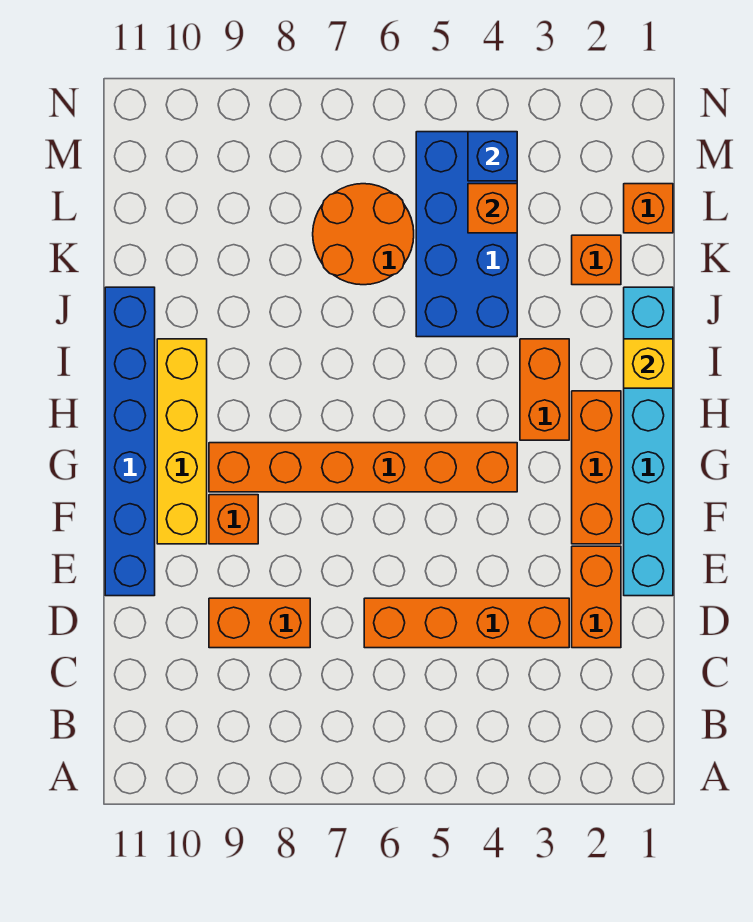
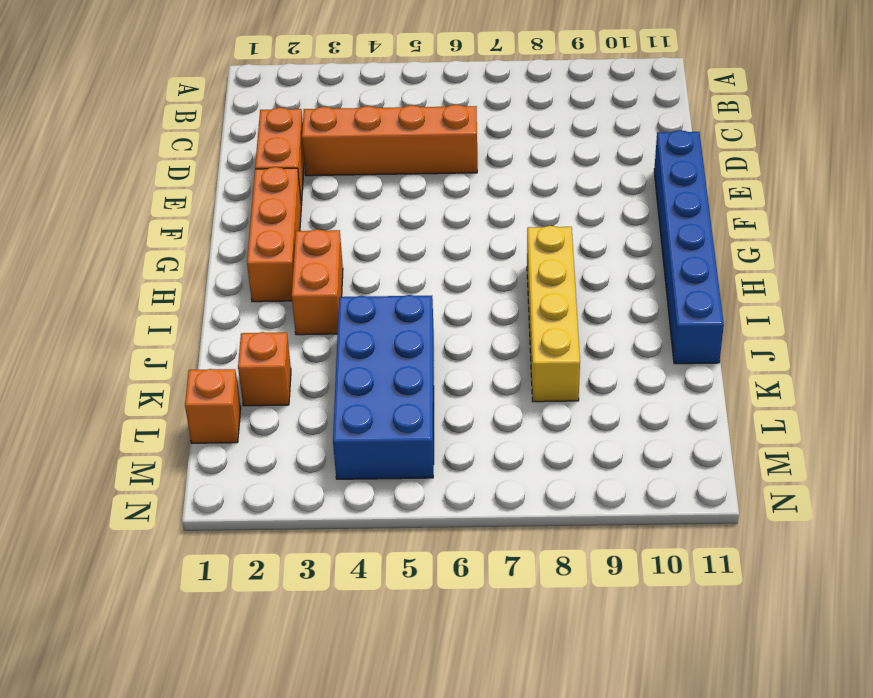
yellow brick H8:K8 level 1 -> yellow brick F10:I10 level 1
none -> orange brick D8:D9 level 1
none -> cyan brick E1:J1 level 1
none -> orange brick F9 level 1

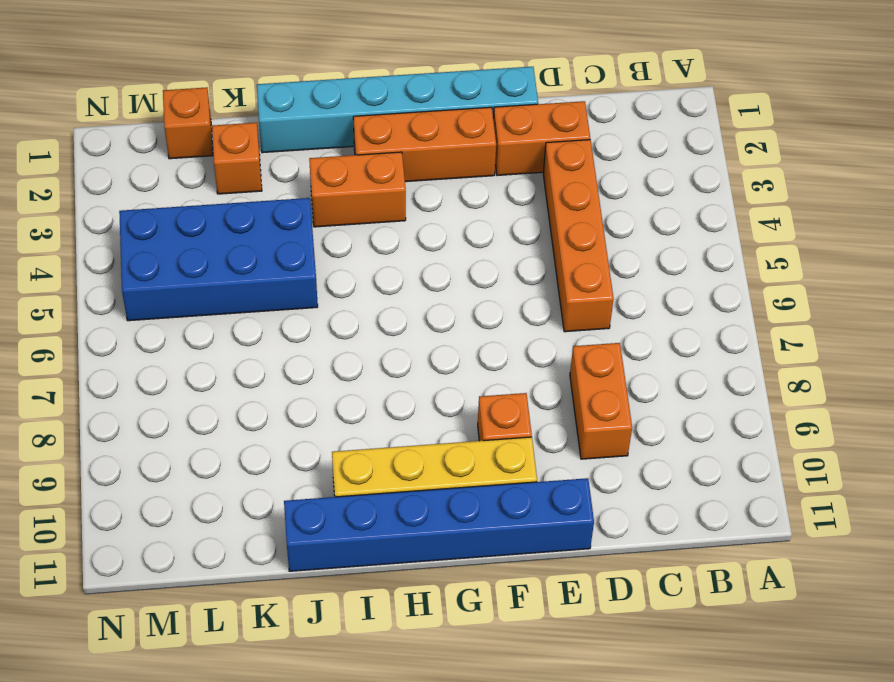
none -> orange brick G4:G9 level 1
none -> orange round brick K6:L7 level 1
none -> yellow brick I1 level 2

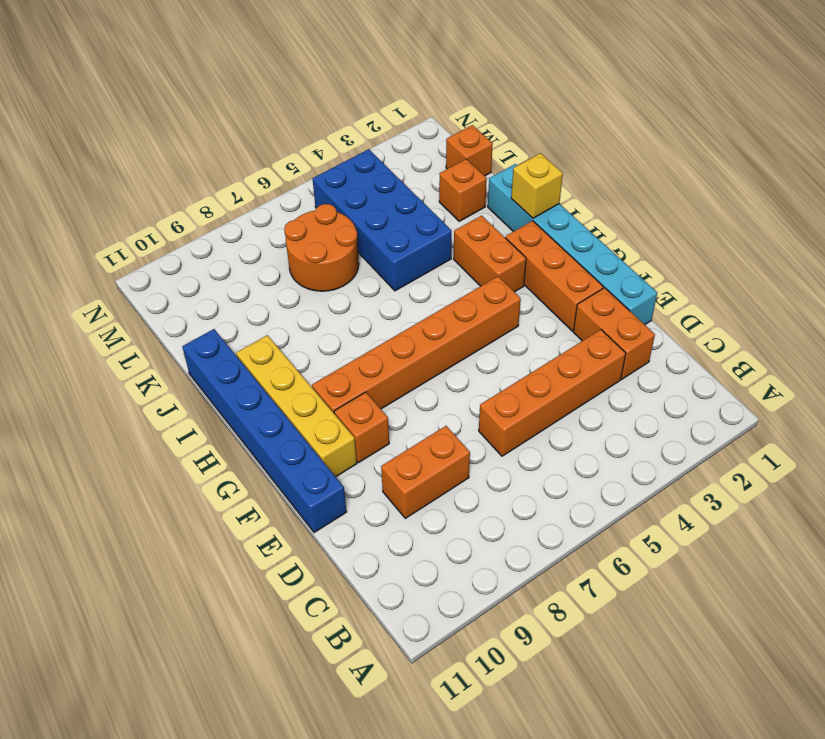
none -> orange brick L4 level 2
none -> blue brick M4 level 2

